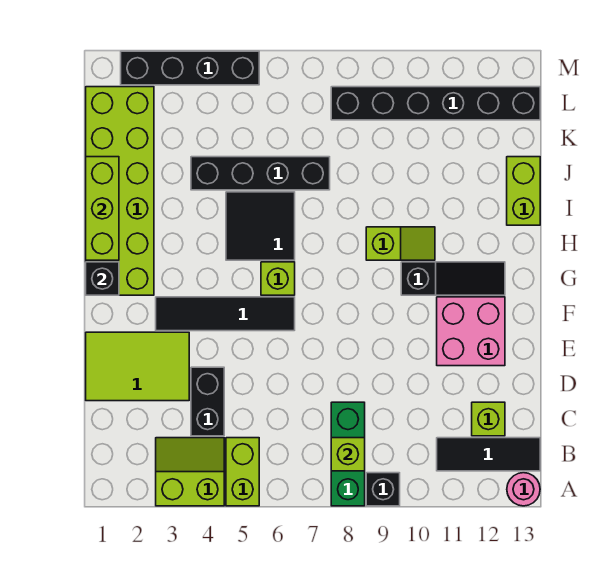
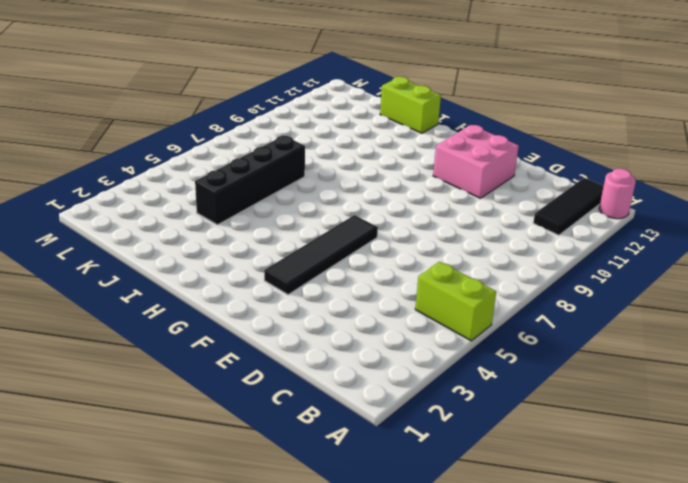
none -> lime slope A3:B4 level 1 top A
none -> green brick A8:C8 level 1
none -> black brick A9 level 1

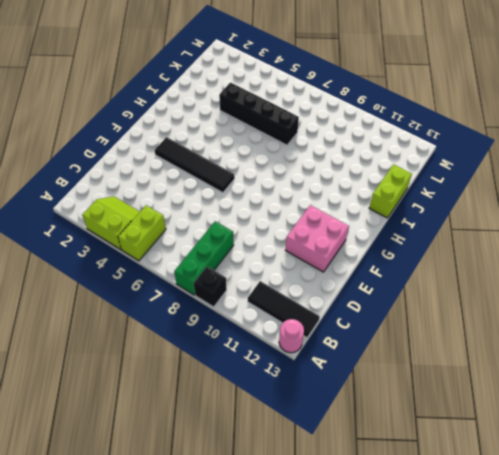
none -> black brick C4:D4 level 1
none -> lime brick C12 level 1
none -> lime tile D1:E3 level 1

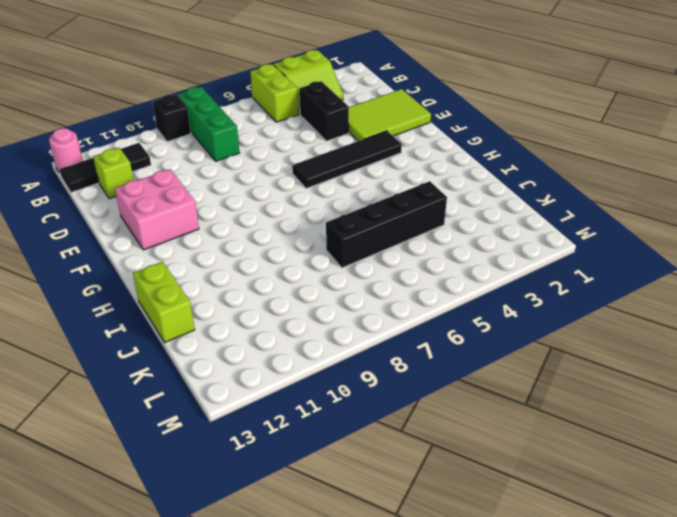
none -> lime brick G1:L2 level 1
none -> lime brick G6 level 1
none -> black slope G10:G12 level 1 top 10

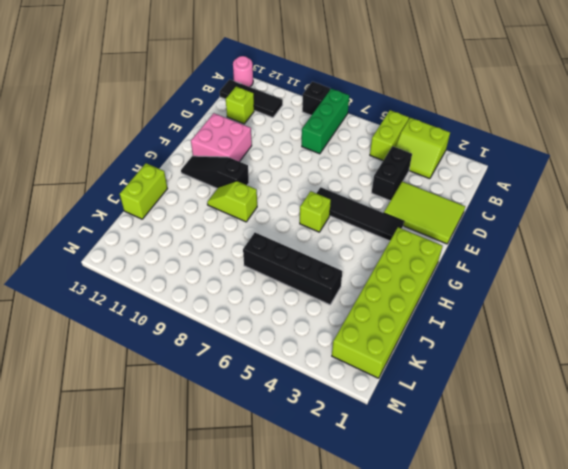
none -> black tile H5:I6 level 1
none -> black brick L8:L13 level 1
none -> black brick M2:M5 level 1

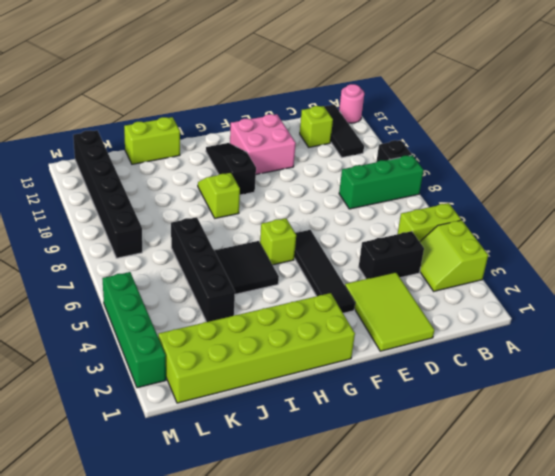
green brick M2:M5 level 1 -> black brick M2:M5 level 1
none -> lime brick B8 level 2
none -> black brick G1 level 2
none -> lime brick H1:J1 level 2

